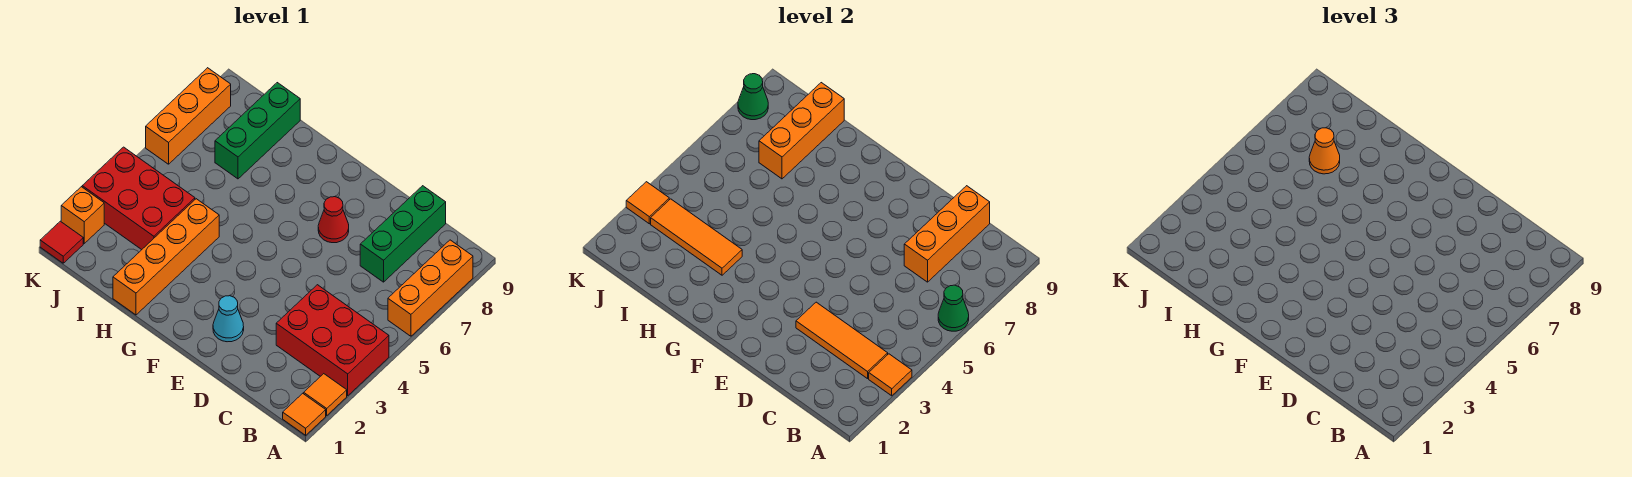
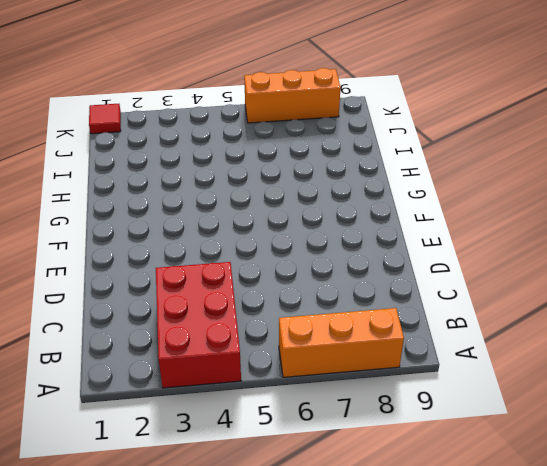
none -> orange tile A1 level 1
none -> orange tile A2 level 1
none -> green brick C7:C9 level 1

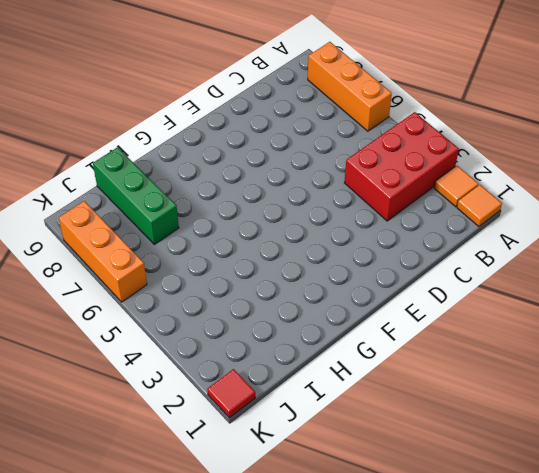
none -> green brick C7:C9 level 1
none -> cyan cone E2 level 1
none -> red cone E7 level 1

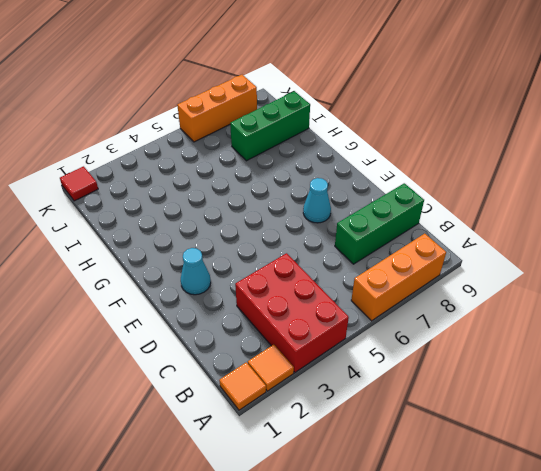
cyan cone E7 level 1 -> red cone E7 level 1
none -> orange brick H1:H4 level 1
none -> red brick I3:K4 level 1
none -> orange brick K2 level 1

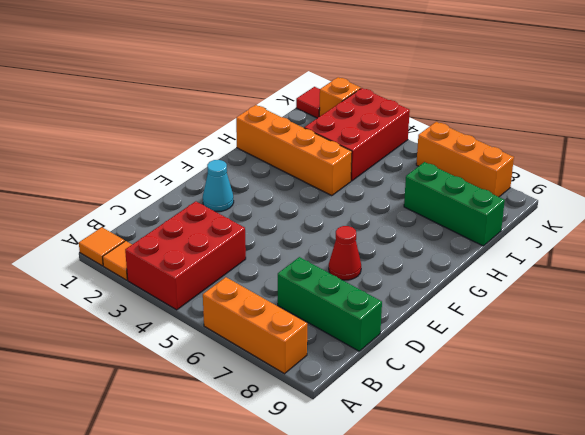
none -> orange tile A3 level 2
none -> green cone A6 level 2
none -> orange tile B3:D3 level 2

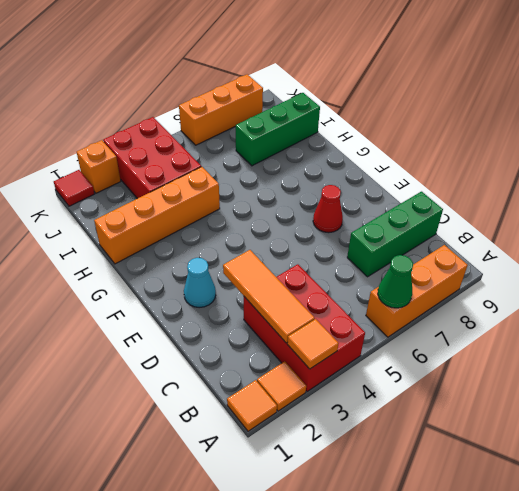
none -> orange brick C7:C9 level 2
none -> orange tile H3:J3 level 2
none -> orange brick I7:I9 level 2

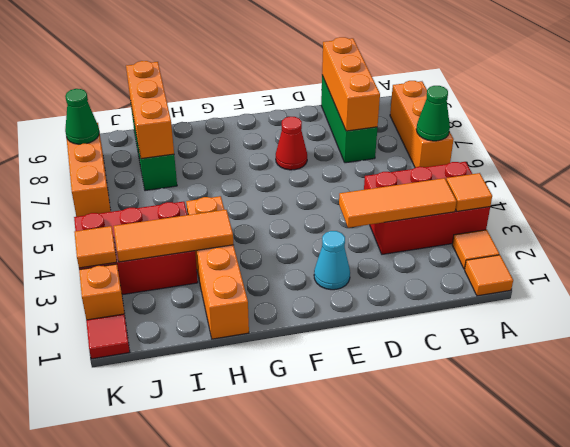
none -> orange cone I7 level 3

